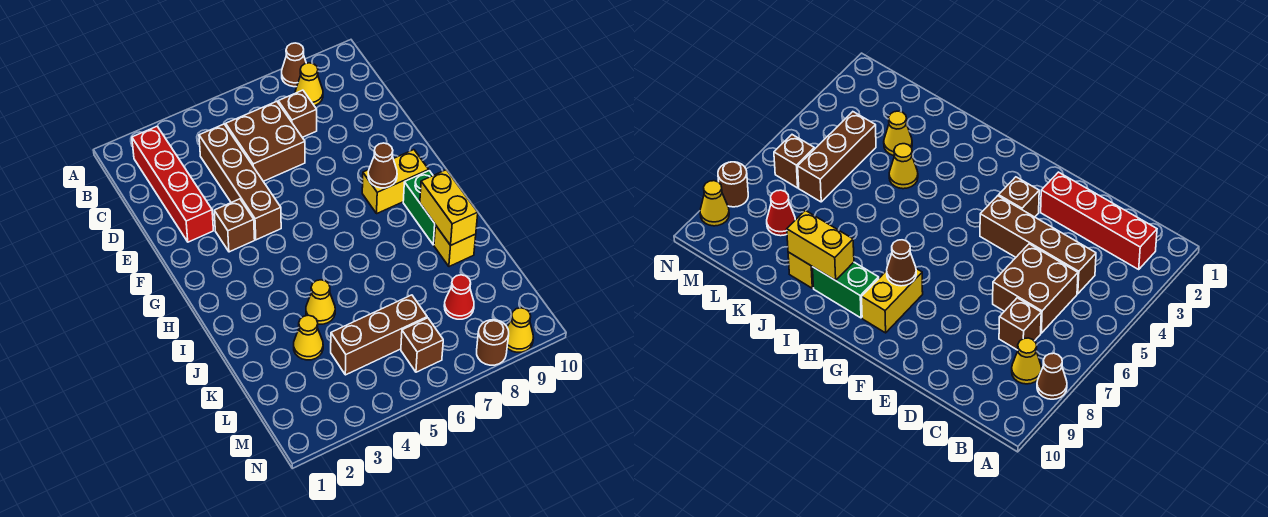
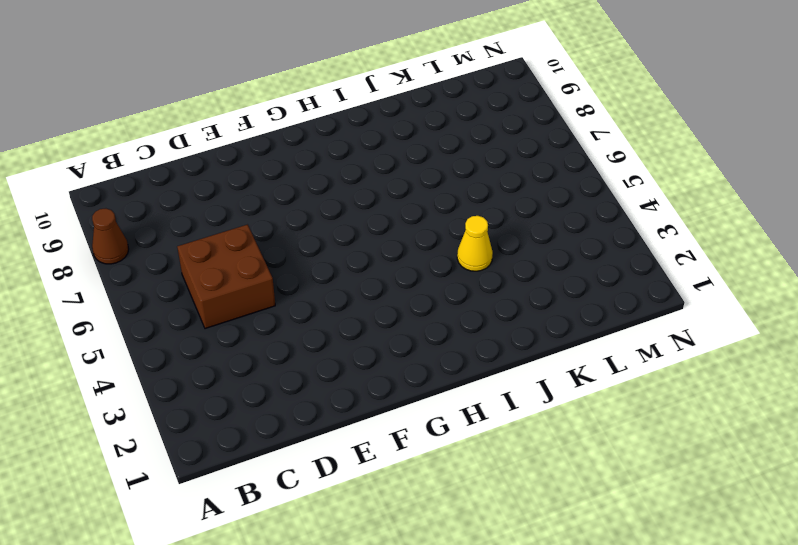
none -> red brick B2:E2 level 1
none -> yellow cone B8 level 1
none -> brown brick C4:F4 level 1

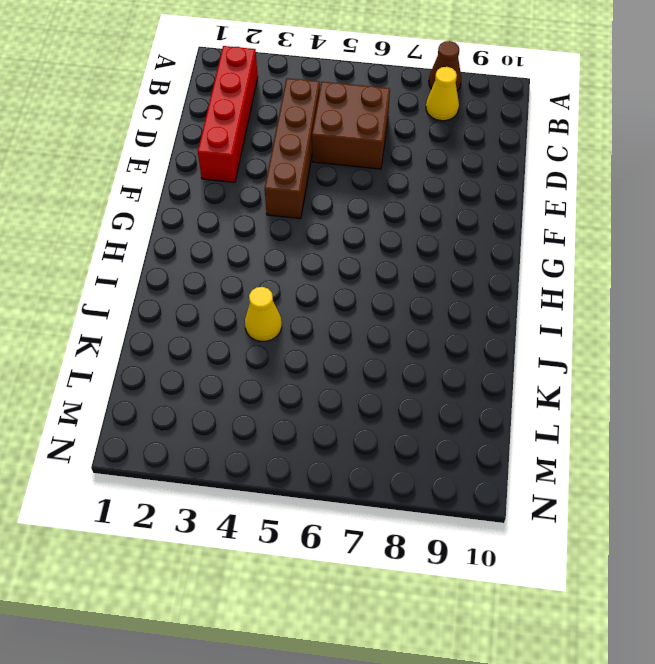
none -> brown brick C7 level 1
none -> brown brick F3 level 1
none -> yellow brick G8:G9 level 1

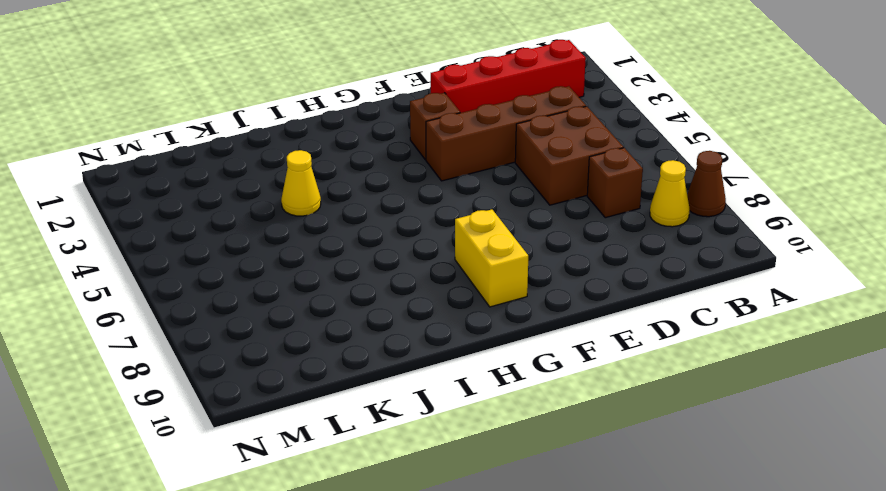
none -> green brick H9:I9 level 1
none -> yellow brick J9 level 1
none -> yellow cone K3 level 1

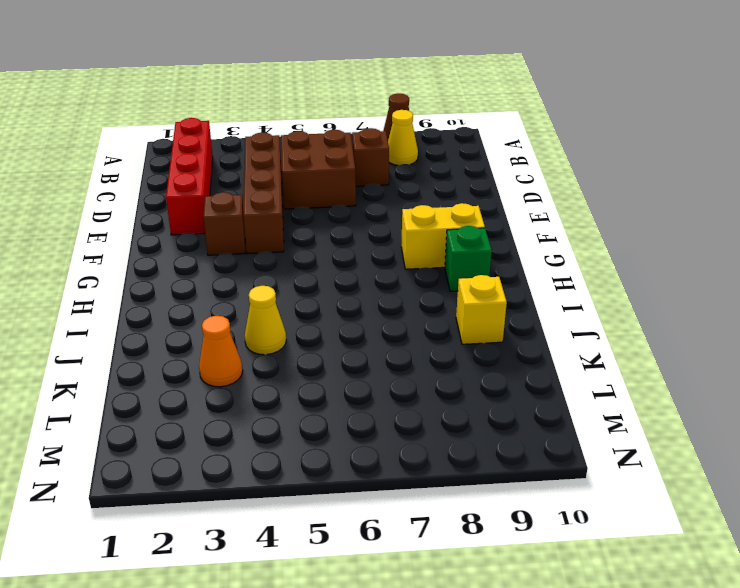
green brick H9 level 1 -> green brick H9:I9 level 1
orange cone K3 level 1 -> yellow cone K3 level 1
none -> brown brick L4:L6 level 1
none -> red cone L8 level 1
none -> brown brick M6 level 1

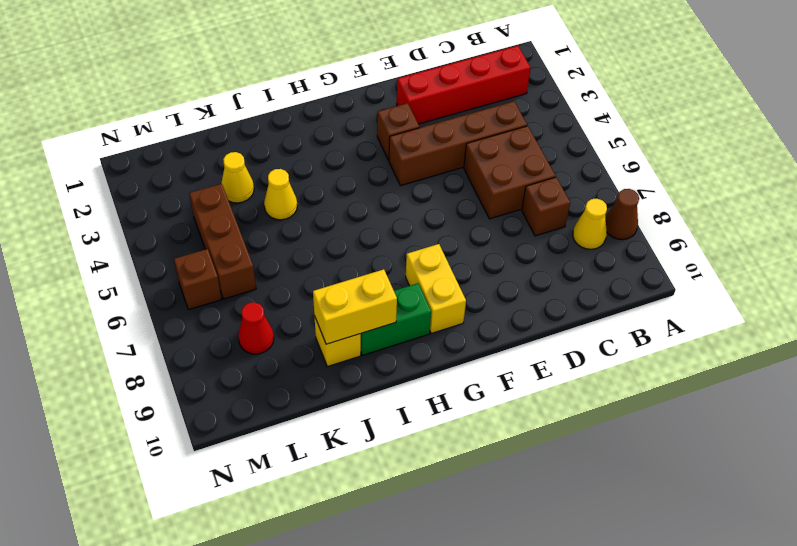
none -> brown round brick N8 level 1
none -> yellow cone N9 level 1
none -> brown cone G8 level 2

